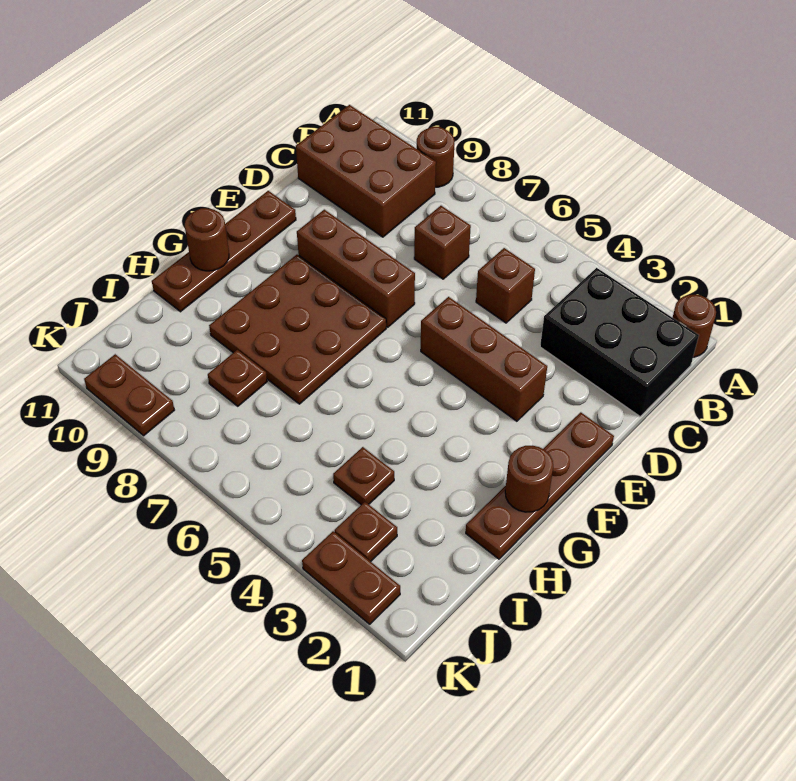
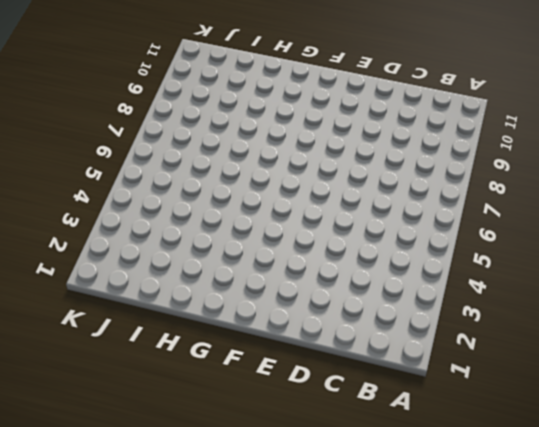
none -> brown round brick A1 level 1
none -> brown round brick A9 level 1
none -> black brick B1:C3 level 1

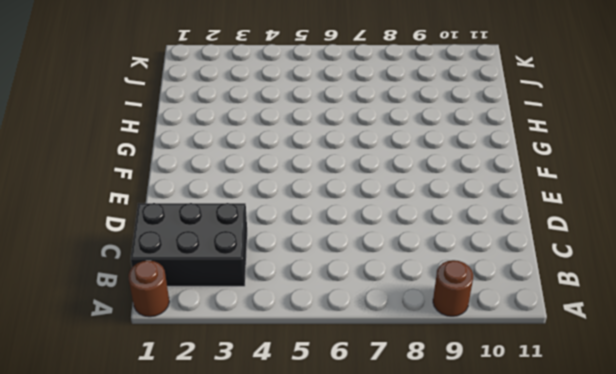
none -> brown brick B9:C11 level 1
none -> brown brick C5 level 1
none -> brown brick C7 level 1

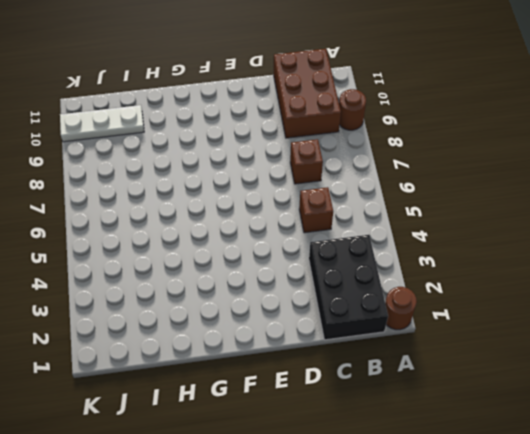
white plate I10:K10 level 1 -> brown plate K9:K10 level 1
none -> brown plate E1:H1 level 1
none -> brown brick E3:E5 level 1
none -> brown brick E7:E9 level 1

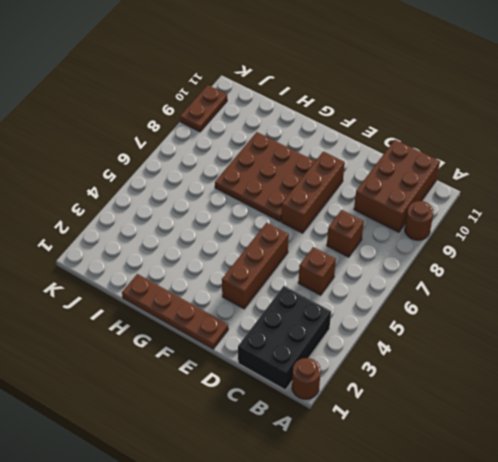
none -> brown plate E11:H11 level 1
none -> brown plate I4 level 1
none -> brown plate I8 level 1

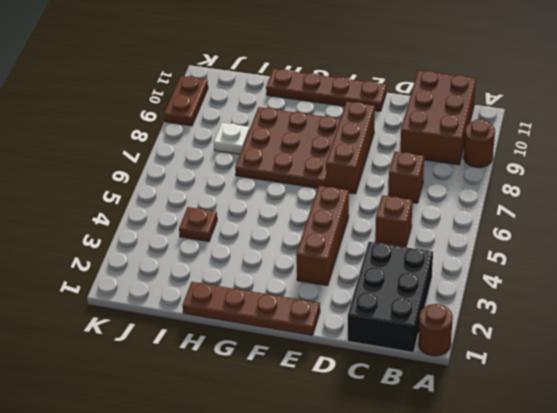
white plate I8 level 1 -> brown plate I8 level 1
none -> brown plate J3 level 1
none -> brown plate K2:K3 level 1
none -> brown round brick G1 level 2

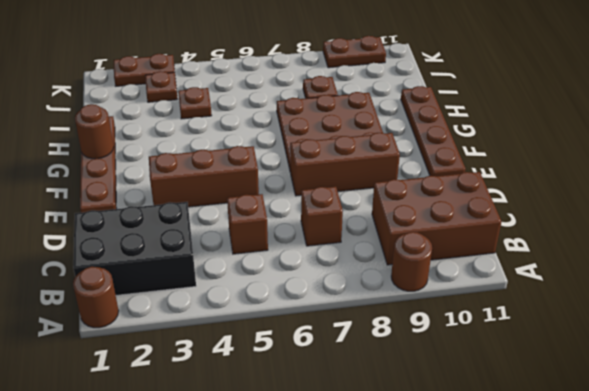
none -> brown round brick G11 level 2

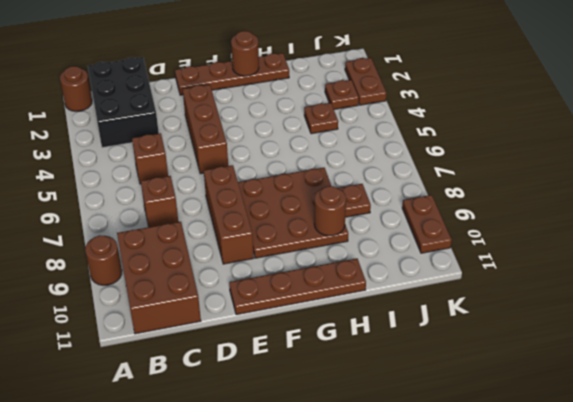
brown round brick H9 level 2 -> brown round brick G11 level 2

